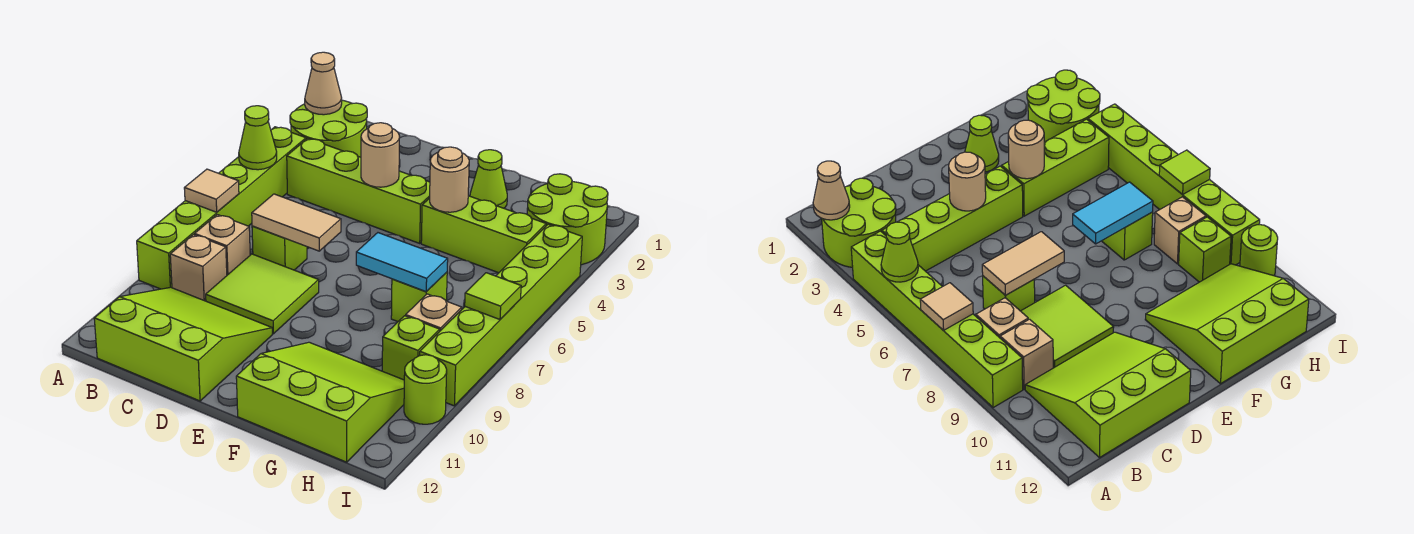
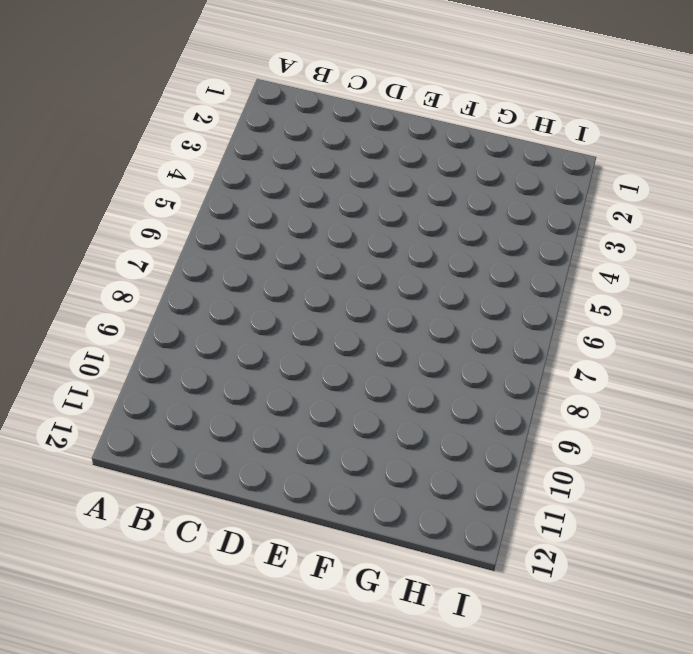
none -> lime round brick A2:B3 level 1
none -> lime brick A4:A9 level 1
none -> lime brick B4:E4 level 1

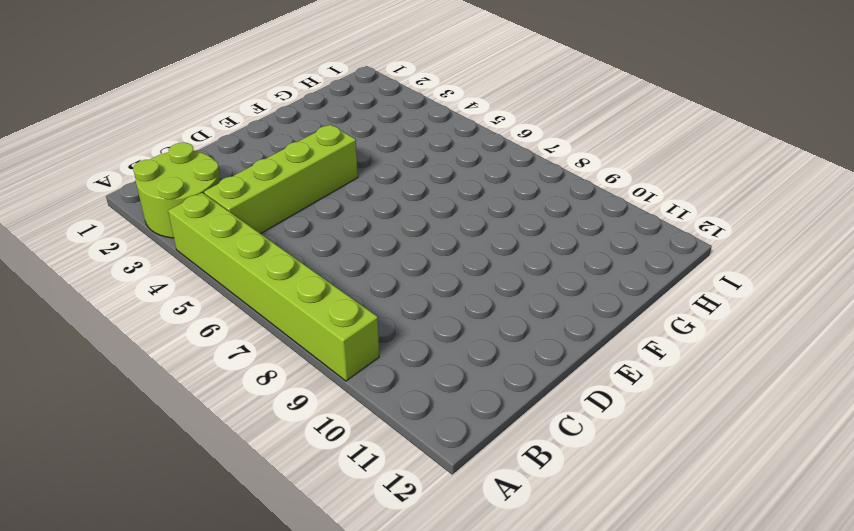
none -> tan brick B8 level 1
none -> tan brick B9 level 1
none -> lime slope B10:D12 level 1 top 12

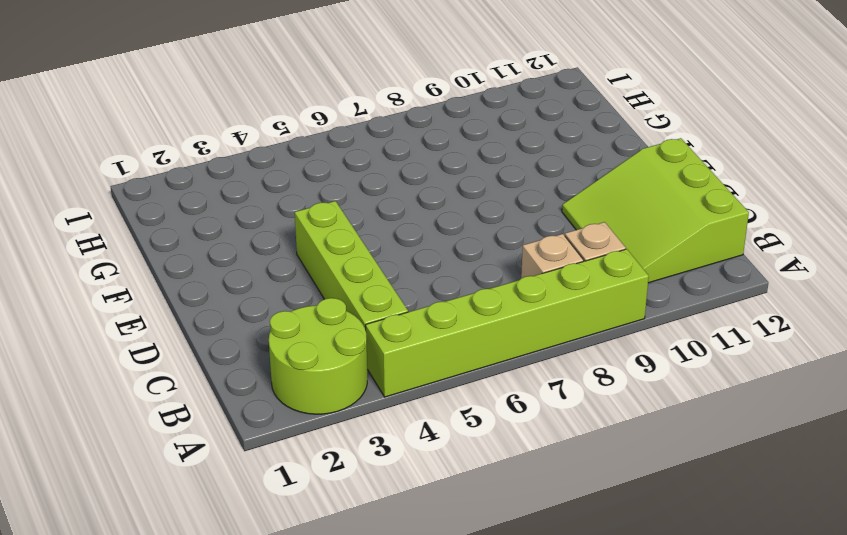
none -> lime brick C7 level 1
none -> lime tile C8:D9 level 1
none -> lime cone F2 level 1

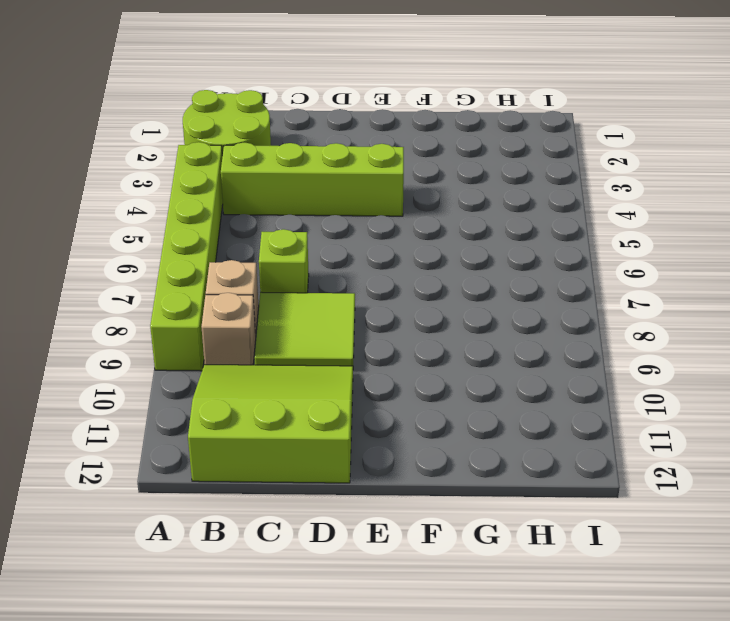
none -> lime cone F2 level 1
none -> lime brick F4:H4 level 1
none -> lime slope F10:H12 level 1 top 12

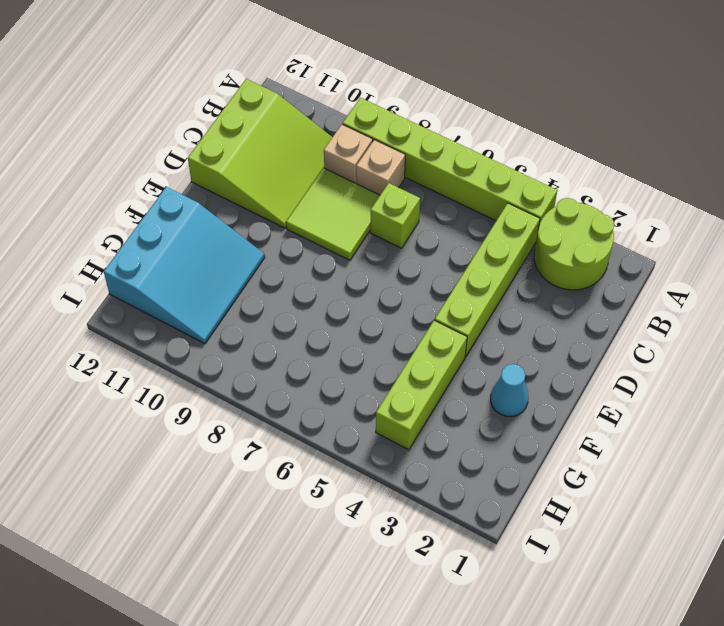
cyan cone F2 level 1 -> lime cone F2 level 1
cyan slope F10:H12 level 1 top 12 -> lime slope F10:H12 level 1 top 12
none -> lime brick G7 level 1
none -> lime round brick H2:I3 level 1
none -> tan brick H8 level 1

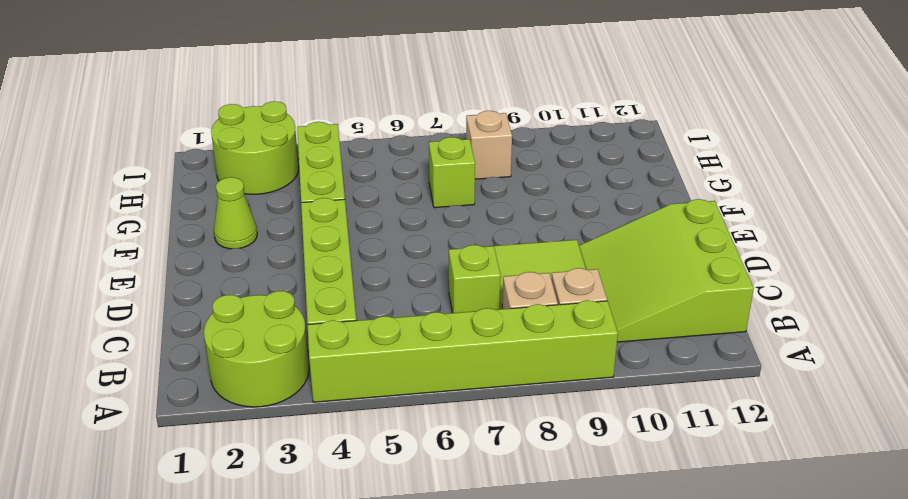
none -> lime slope F10:H12 level 1 top 12
none -> lime brick H9 level 1
none -> lime brick I4:I9 level 1

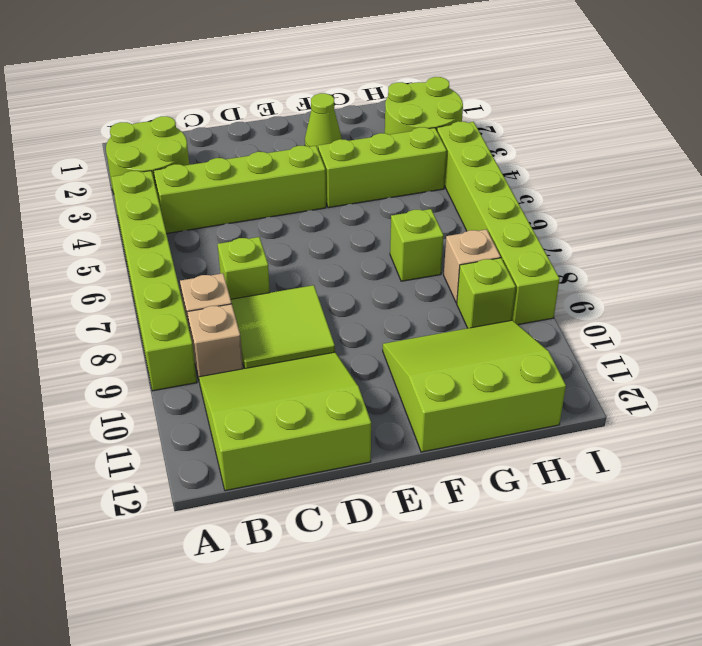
none -> lime round brick I10 level 1
none -> tan cone A2 level 2
none -> lime cone A5 level 2

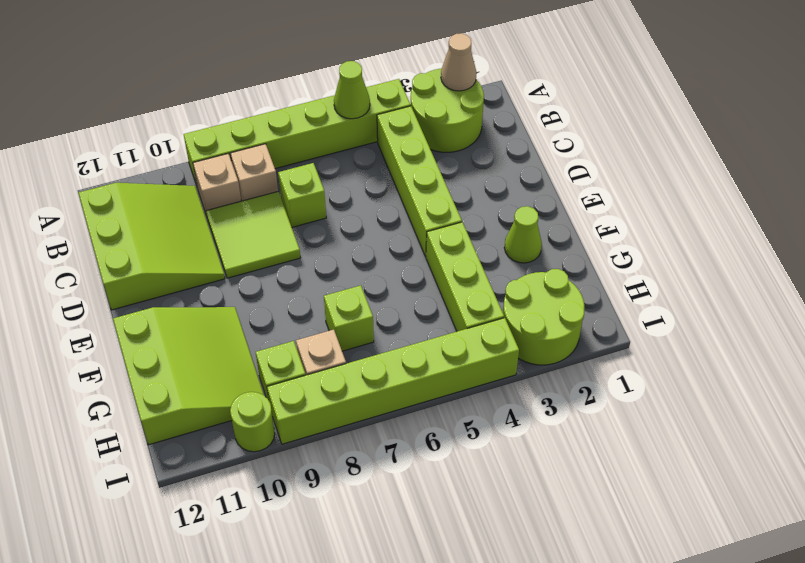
none -> tan tile A7 level 2
none -> tan tile C7:D7 level 2
none -> tan round brick D4 level 2

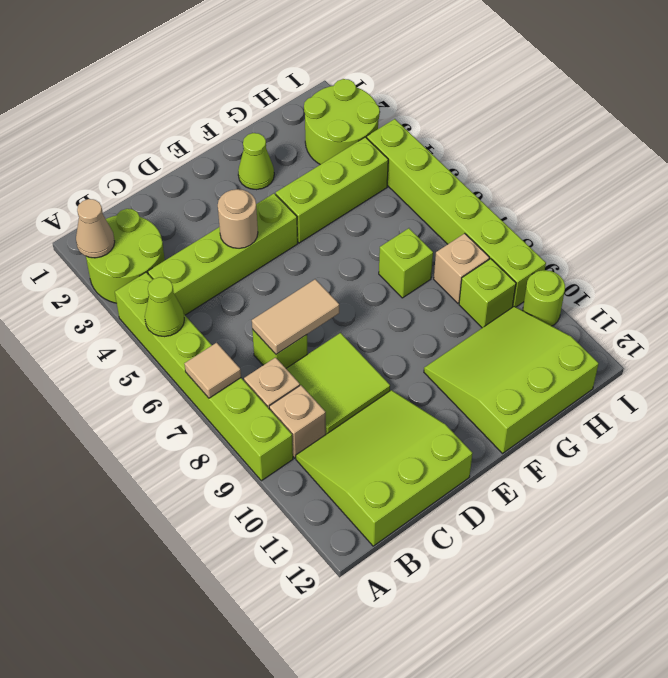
none -> tan round brick F4 level 2
none -> cyan tile F7:G7 level 2
none -> lime tile I7 level 2

